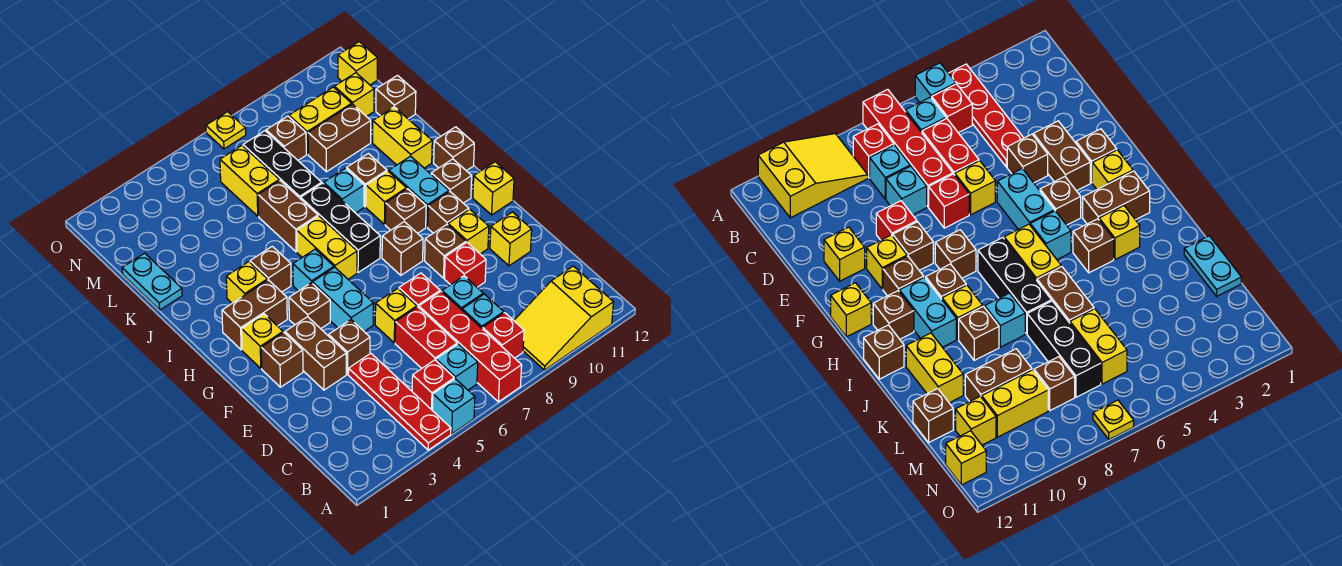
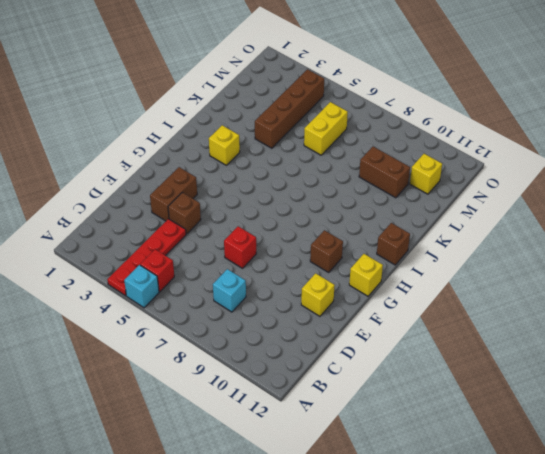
brown brick K4:N4 level 1 -> none
none -> red brick A7:D7 level 1
none -> yellow slope A9:B11 level 1 top 11
none -> cyan brick B6 level 1
none -> red brick B8 level 1

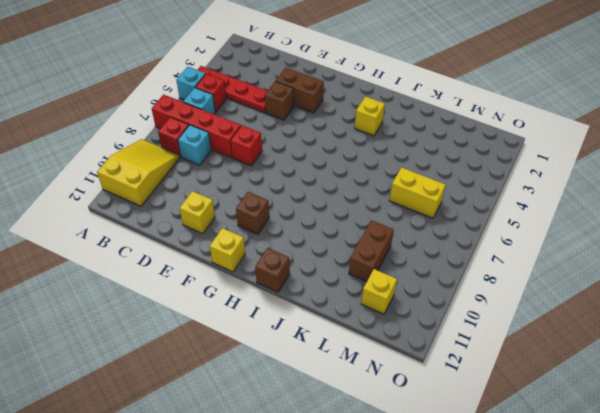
none -> red brick C6:D6 level 1
none -> cyan brick D8 level 1
none -> yellow brick E6 level 1
none -> red brick E9 level 1

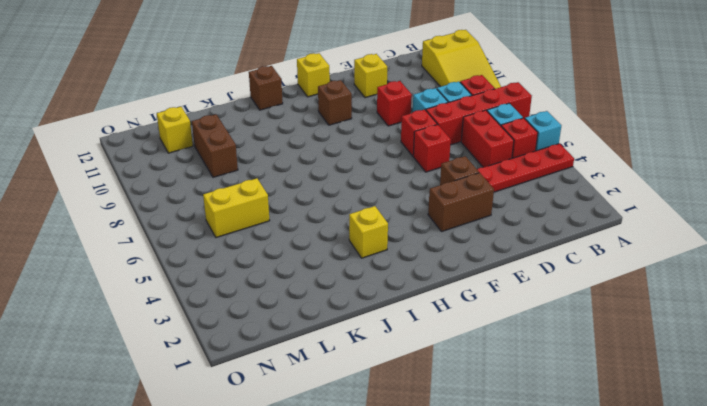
red brick C5:C6 level 1 -> red brick C6:D6 level 1
red brick E6 level 1 -> yellow brick E6 level 1
none -> brown brick F2 level 1
none -> cyan brick F5:G5 level 1
none -> brown brick F9 level 1
none -> yellow brick F10 level 1

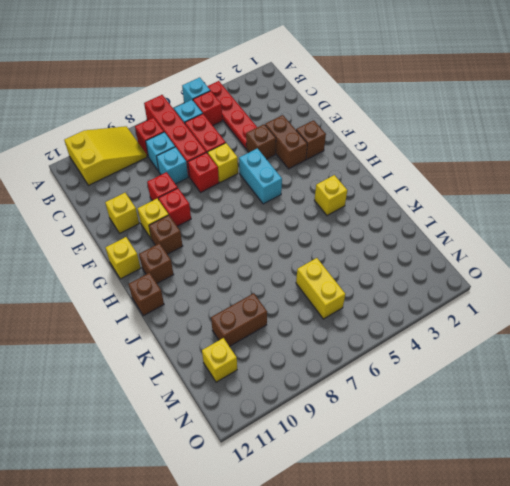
red brick F9 level 1 -> brown brick F9 level 1
none -> yellow brick G2 level 1
none -> brown brick G4 level 1
none -> brown brick G8 level 1
none -> brown brick H2:H3 level 1

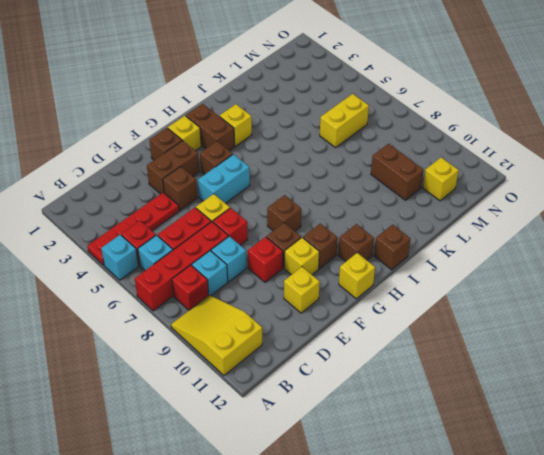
none -> cyan brick H5 level 1
none -> yellow brick H6:I6 level 1
none -> black brick H7:J7 level 1
none -> brown brick H9 level 1

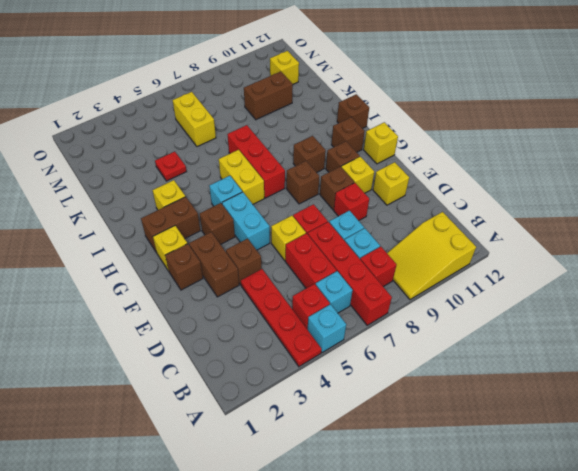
red brick H7:J7 level 1 -> black brick H7:J7 level 1
red plate K4 level 1 -> none
none -> cyan brick H10:I10 level 1
none -> brown brick I4 level 1
none -> yellow brick I9 level 1
none -> brown brick J6:K6 level 1

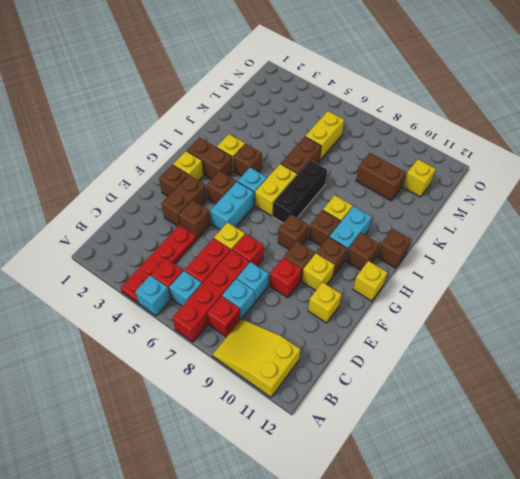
none -> cyan brick J8 level 1
none -> brown brick J9 level 1
none -> yellow brick J11:K11 level 1
none -> cyan plate K1:L1 level 1

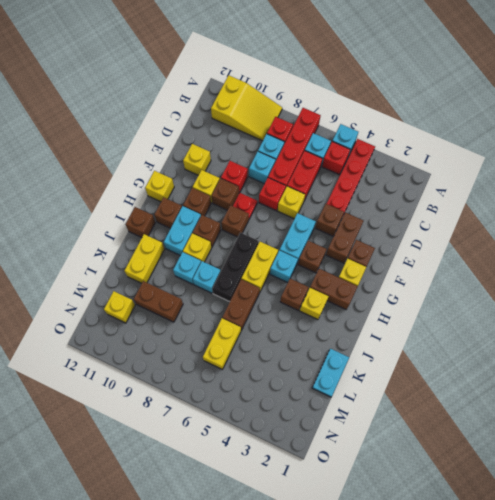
red plate F8 level 1 -> none
cyan brick J9 level 1 -> brown brick J9 level 1
none -> black brick K7:M7 level 1
none -> brown brick L12 level 1
none -> brown brick M8 level 1
none -> yellow brick M9:M10 level 1

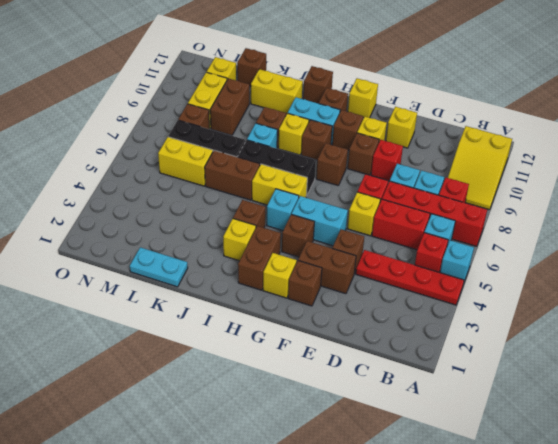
none -> yellow brick N12 level 1
none -> yellow plate O7 level 1

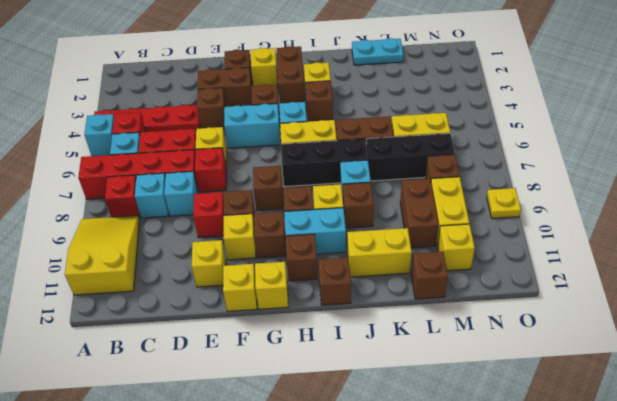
yellow brick F12 level 1 -> yellow brick N12 level 1
yellow plate O9 level 1 -> yellow plate O7 level 1

